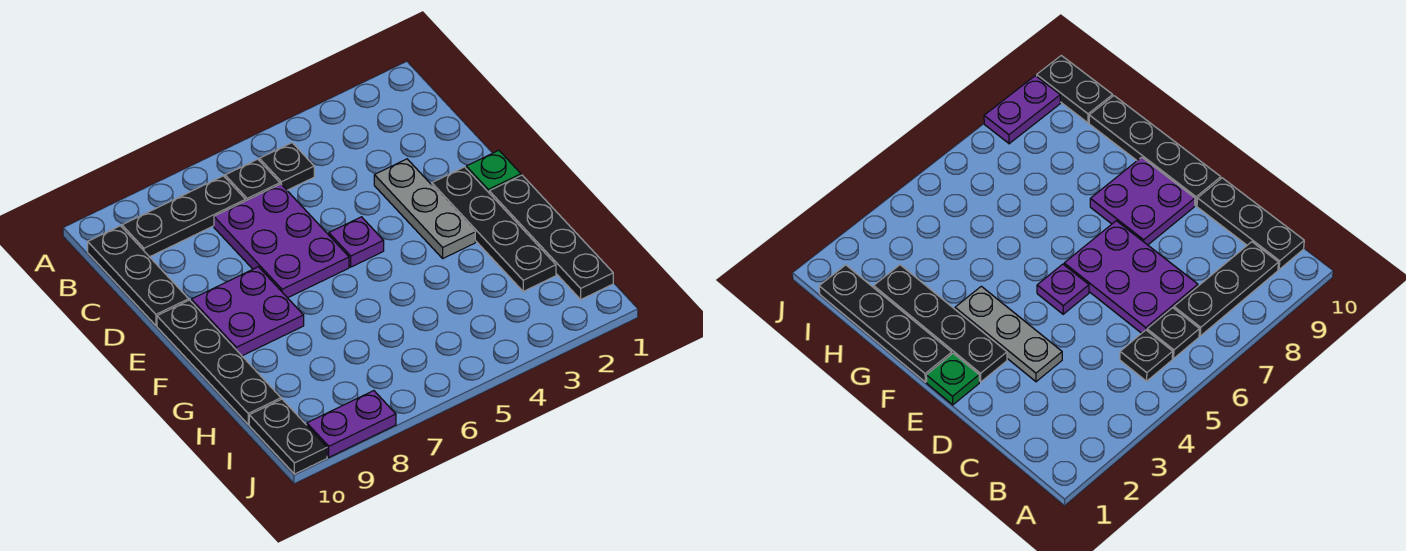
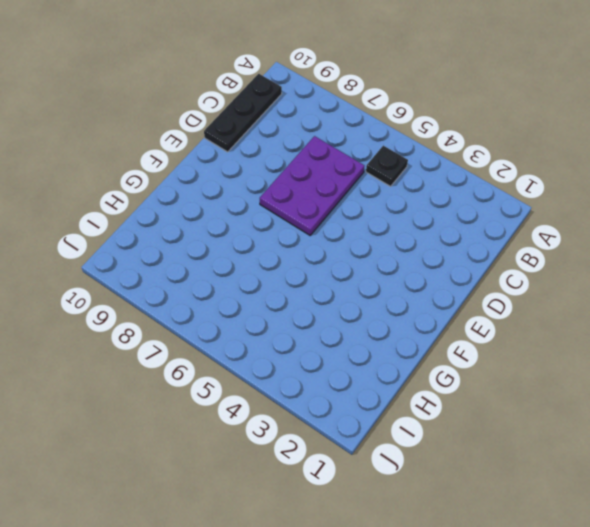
none -> black plate B6 level 1
none -> black plate B7:B9 level 1
none -> grey plate D3:F3 level 1

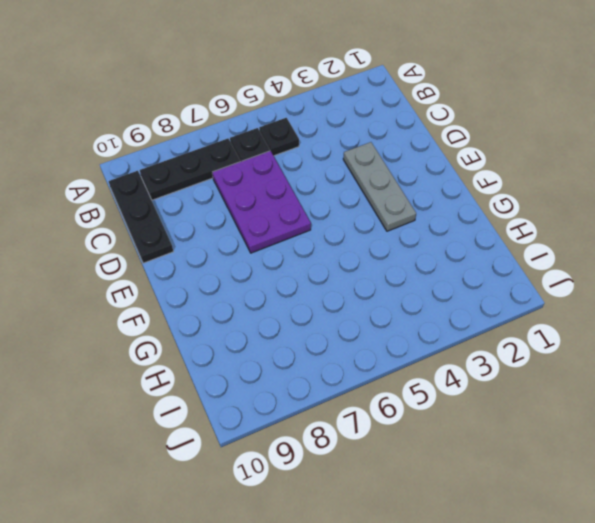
none -> green plate E1 level 1
none -> black plate E2:H2 level 1
none -> purple plate E5 level 1

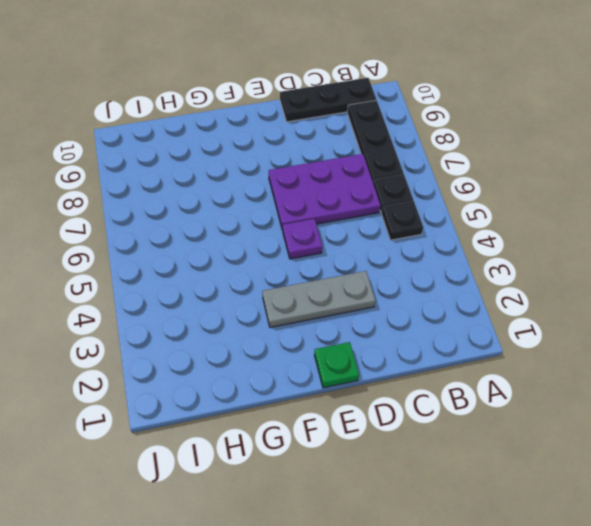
none -> black plate E2:H2 level 1
none -> purple plate E8:F9 level 1
none -> black plate E10:H10 level 1

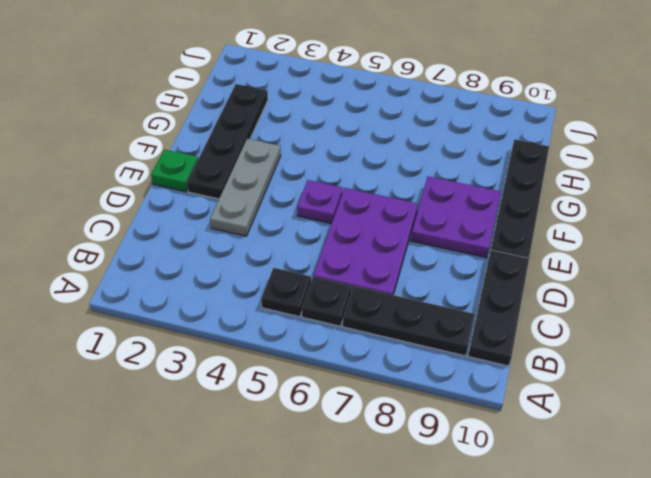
none -> black plate F1:I1 level 1
none -> black plate I10:J10 level 1
none -> purple plate J8:J9 level 1

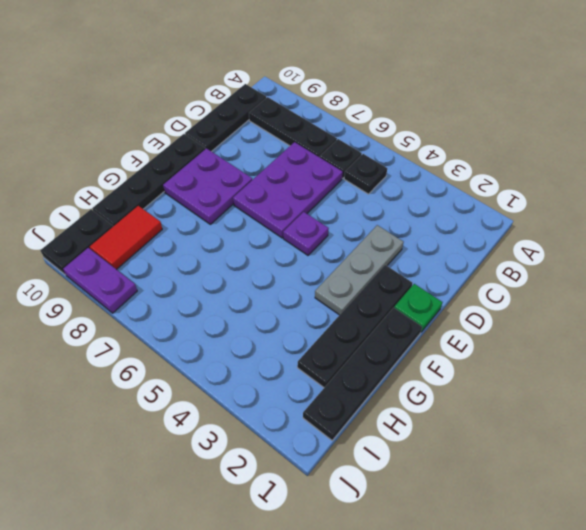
red tile H9:I9 level 1 -> none

